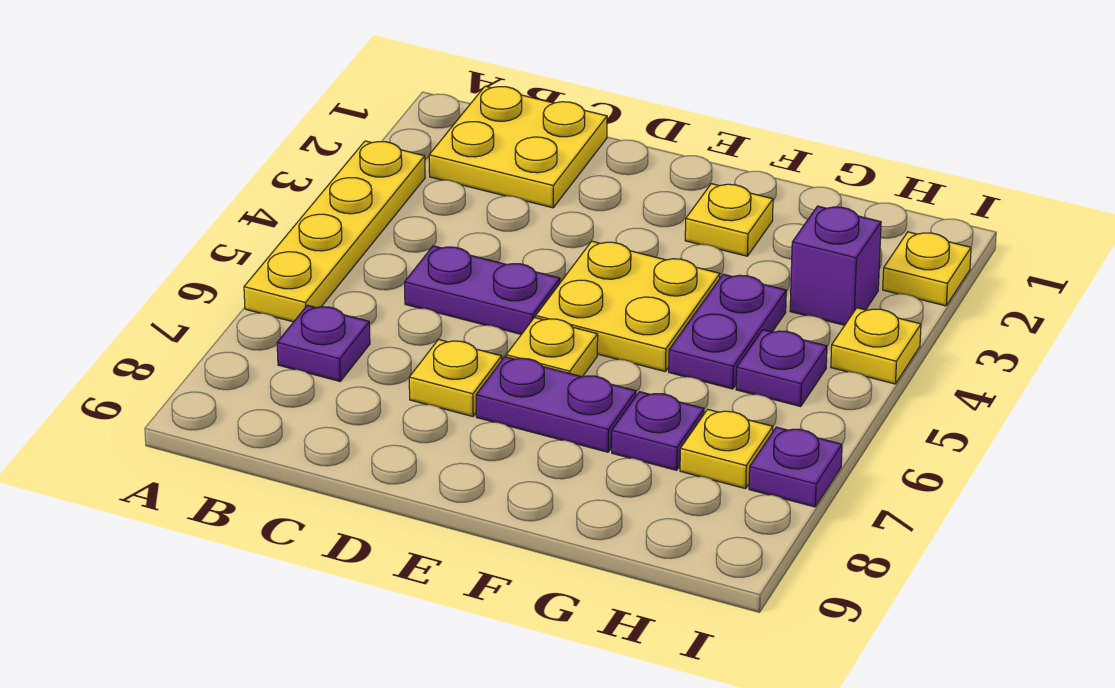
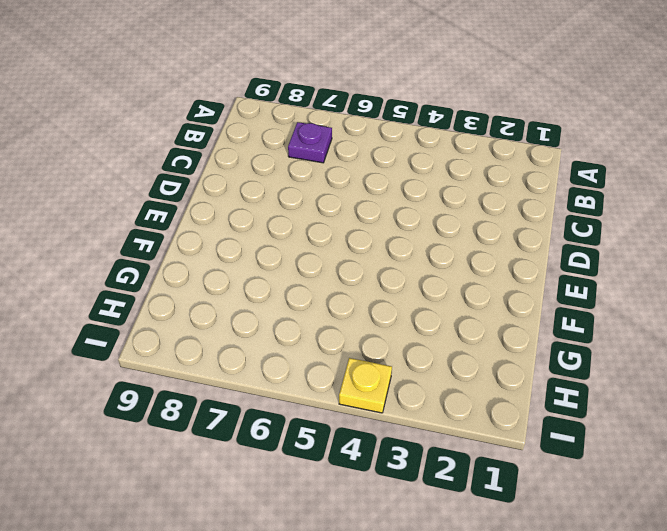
none -> yellow plate A3:A6 level 1
none -> yellow plate B1:C2 level 1
none -> purple plate C5:D5 level 1

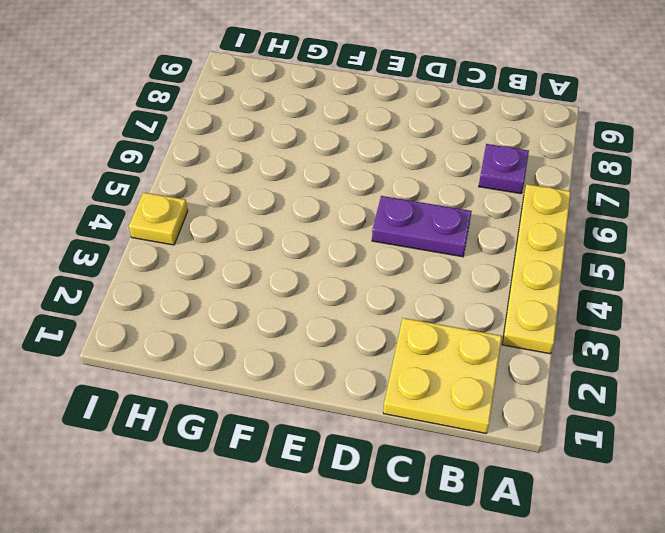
none -> yellow plate D7 level 1
none -> yellow plate E4:F5 level 1
none -> yellow plate E6 level 1

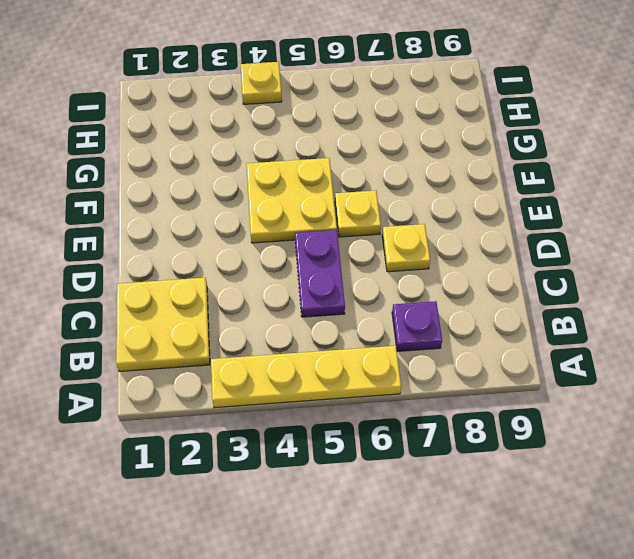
none -> purple plate E7:F7 level 1
none -> yellow plate F2 level 1
none -> purple plate G4:G5 level 1

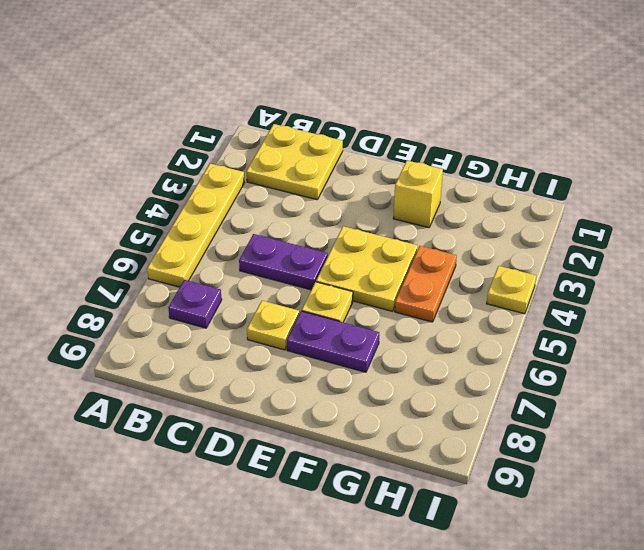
yellow brick F2 level 1 -> yellow plate F2 level 1
orange plate G4:G5 level 1 -> purple plate G4:G5 level 1
none -> purple plate G7 level 1
none -> purple brick H3 level 1
none -> purple plate H5 level 1

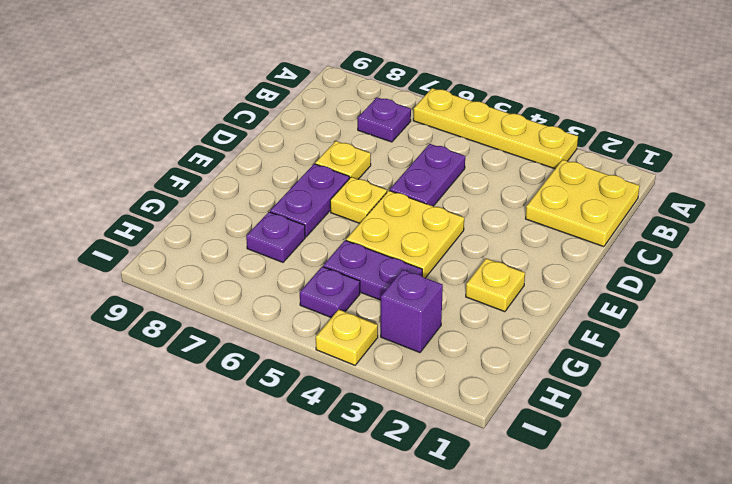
none -> yellow plate H7 level 1
none -> yellow plate I2 level 1
none -> purple plate I7 level 1

